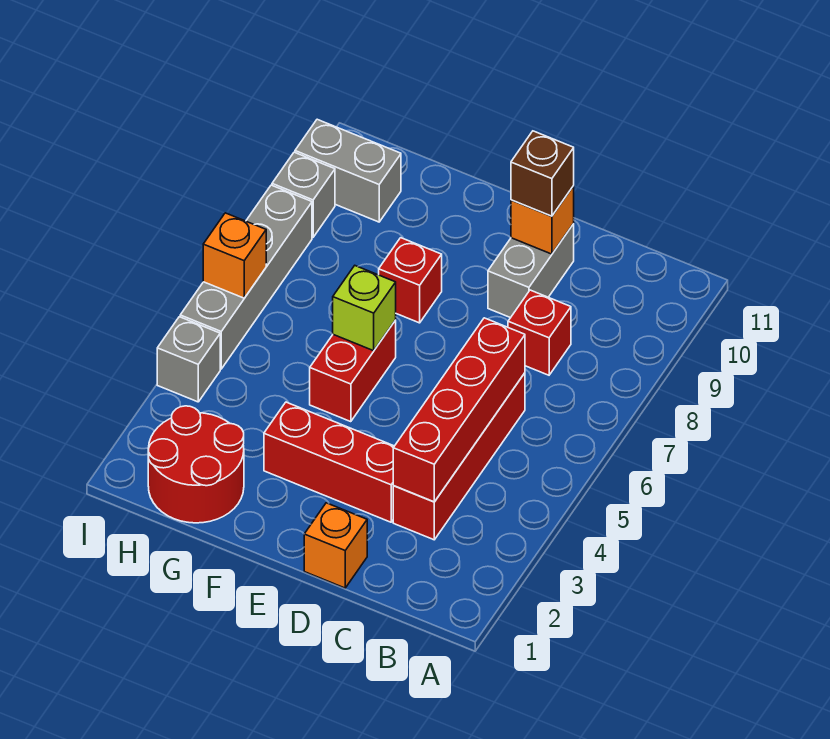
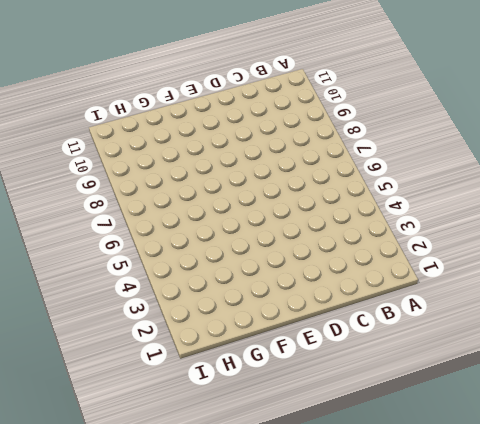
none -> red brick C3:C6 level 1
none -> red brick C8 level 1
none -> orange brick D1 level 1

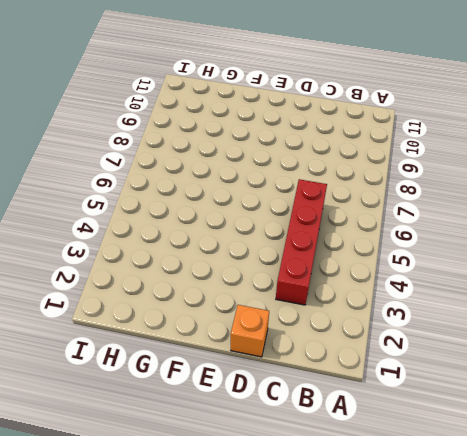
none -> red brick C8 level 1
none -> red brick D3:F3 level 1
none -> grey brick D9:D10 level 1

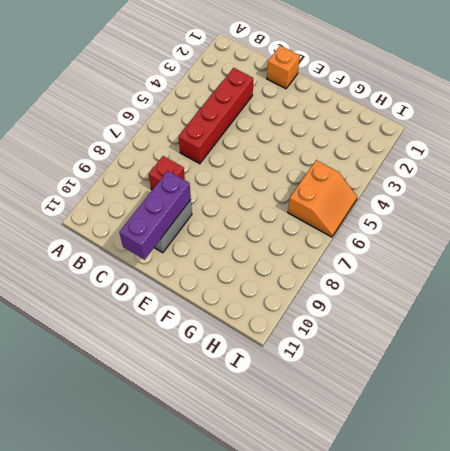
purple brick D9:D11 level 2 -> orange brick D10 level 2
orange slope H5:I6 level 1 top H -> grey brick I5:I8 level 1
none -> red brick D3:F3 level 1
none -> red brick F5:F6 level 1
none -> red brick F8 level 1

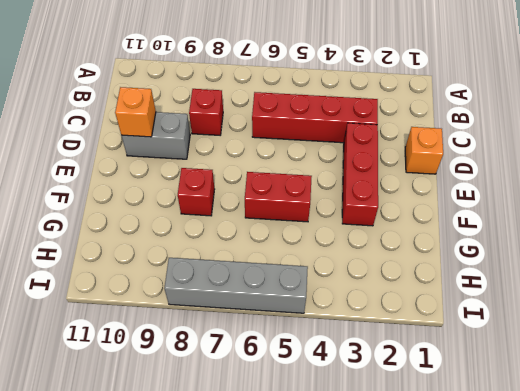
none -> red round brick G1:H2 level 1
none -> grey brick H10:I10 level 1
none -> grey brick I4 level 1

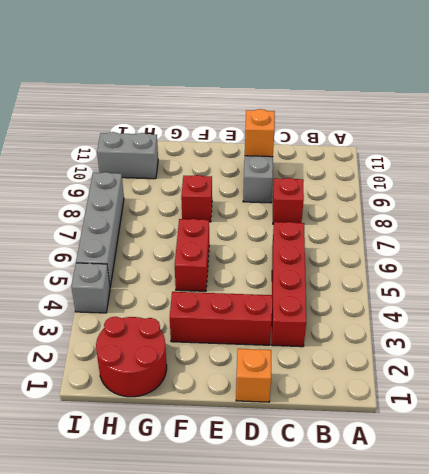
none -> grey brick I9 level 1
none -> red brick C3:C6 level 2
none -> lime brick F6 level 2

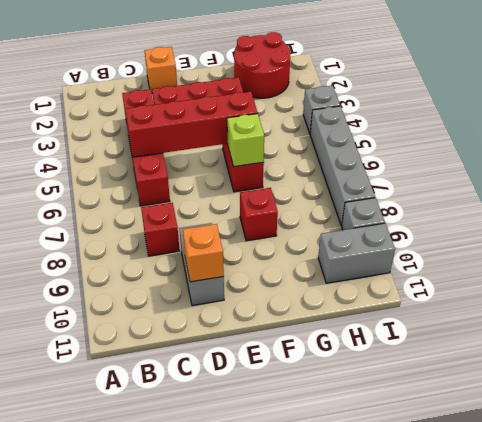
red brick C5:F5 level 2 -> red brick C3:C6 level 2
none -> orange brick I6 level 2
none -> brown brick D10 level 3

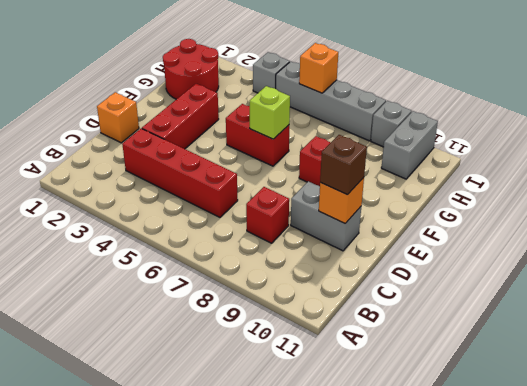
none -> red brick C3:C6 level 2

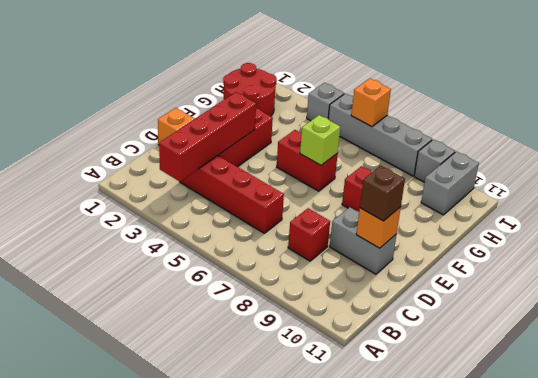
red brick B3:E3 level 2 -> red brick C3:C6 level 2

